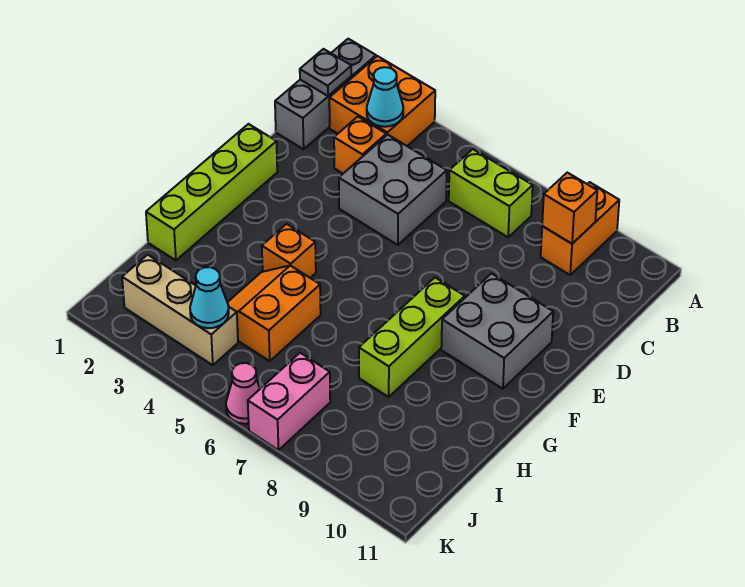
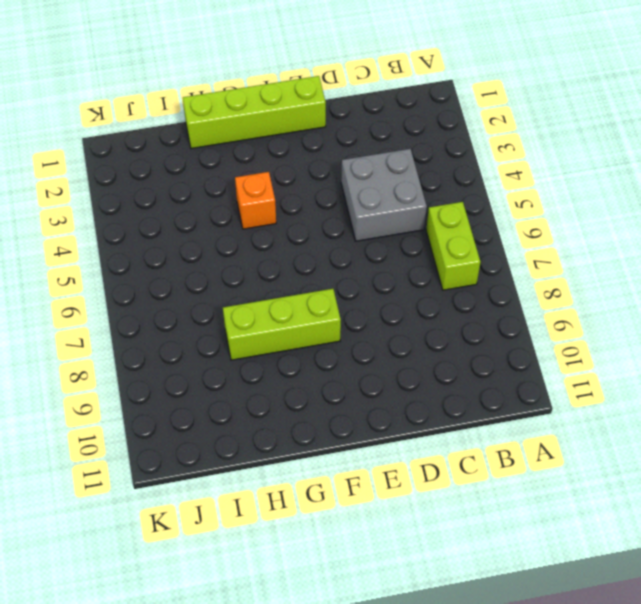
none -> grey brick A1:C1 level 1
none -> orange brick A2:B3 level 1
none -> orange brick A9:B9 level 1

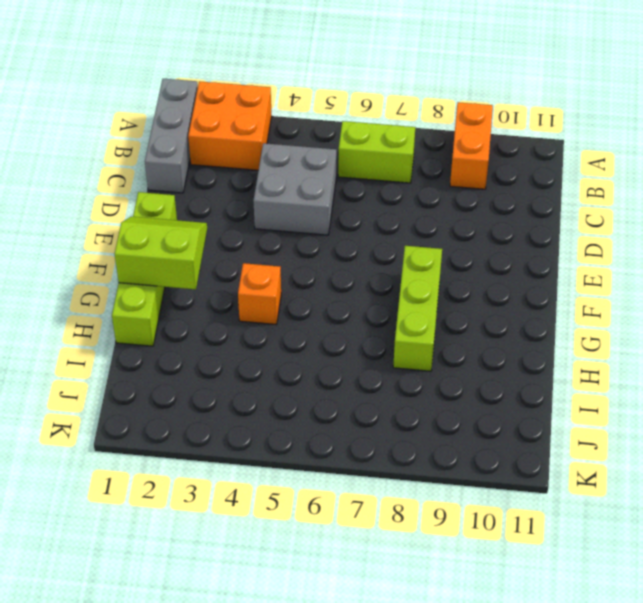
lime slope F1:G2 level 2 top G -> none
none -> orange brick C3 level 1
none -> grey brick E9:F10 level 1
none -> orange slope H4:I5 level 1 top 5

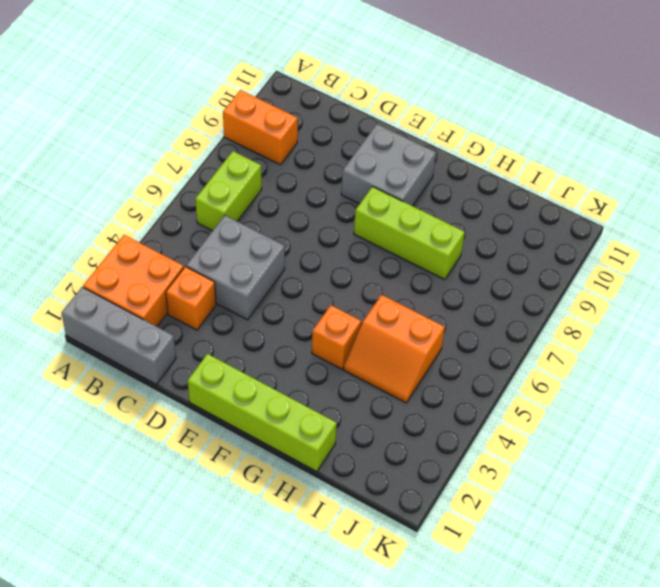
none -> tan brick J2:J4 level 1
none -> pink brick J7:K7 level 1
none -> pink cone K6 level 1

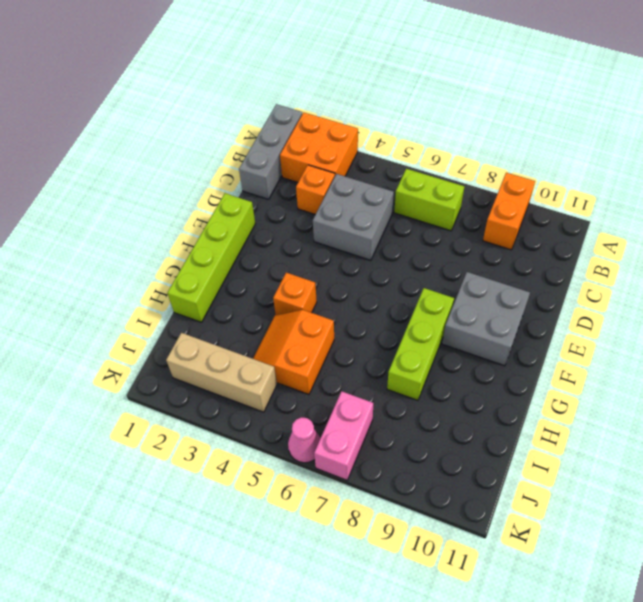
none -> grey plate B1 level 2
none -> cyan cone B3 level 2
none -> orange brick B9 level 2

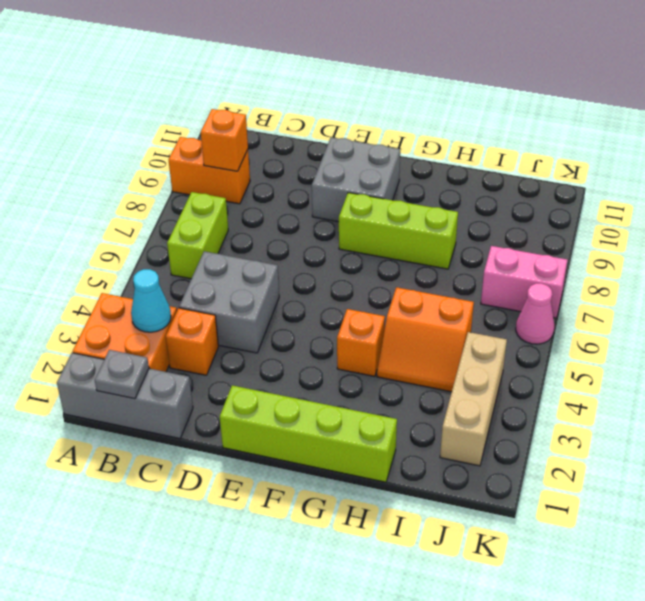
none -> cyan cone J4 level 2

